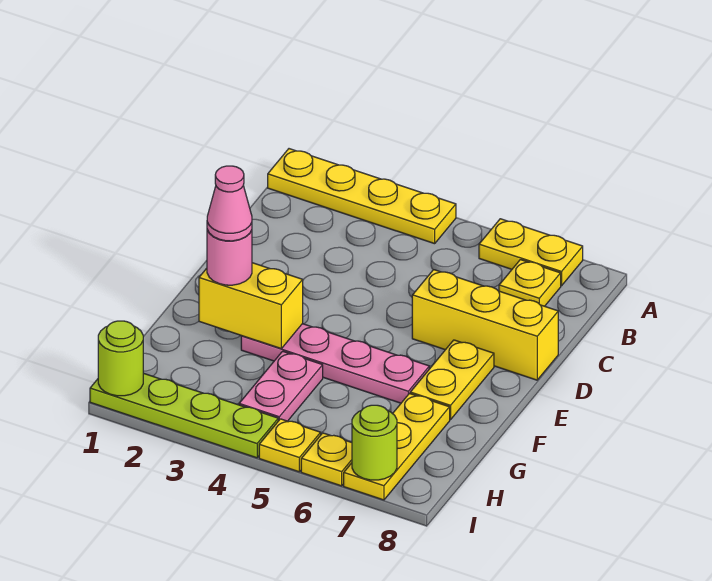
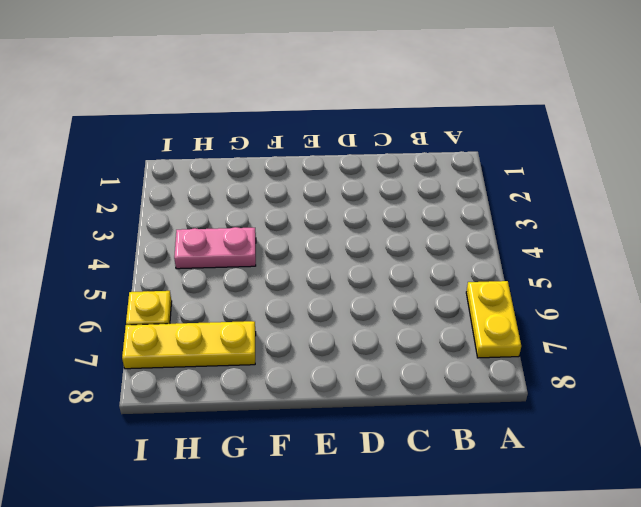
none -> yellow plate A1:A4 level 1
none -> yellow plate B7 level 1
none -> yellow brick D6:D8 level 1

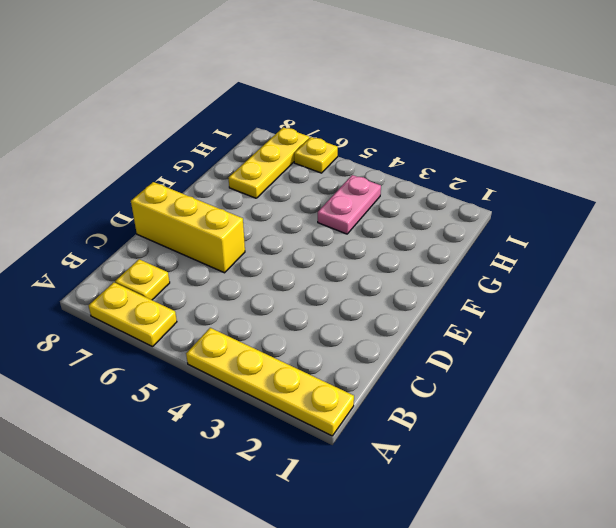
none -> yellow plate E7:F7 level 1
none -> pink plate F3:F6 level 1
none -> lime plate I1:I4 level 1

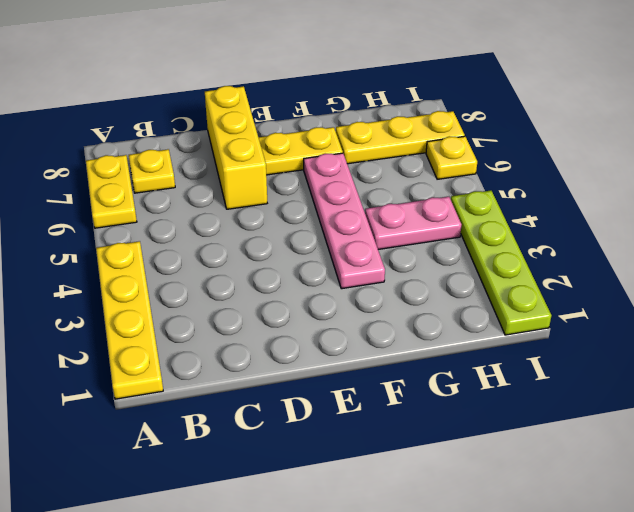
none -> yellow plate I5 level 1
none -> yellow brick F2:F3 level 2
none -> lime round brick I1 level 2

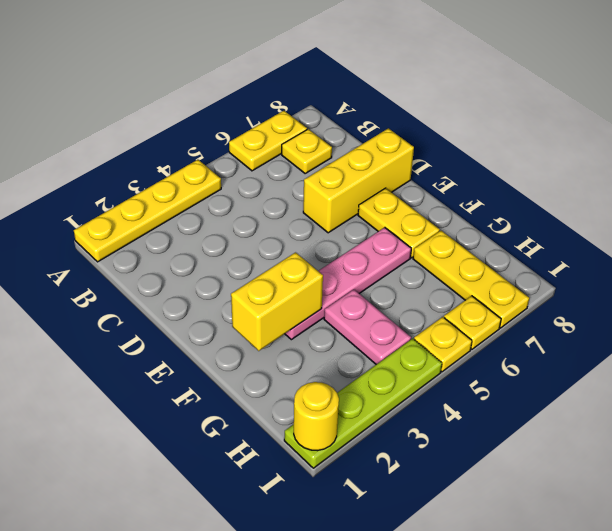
yellow round brick I1 level 2 -> lime round brick I1 level 2
none -> lime round brick I7 level 2
none -> pink round brick F2 level 3
none -> pink cone F2 level 4

